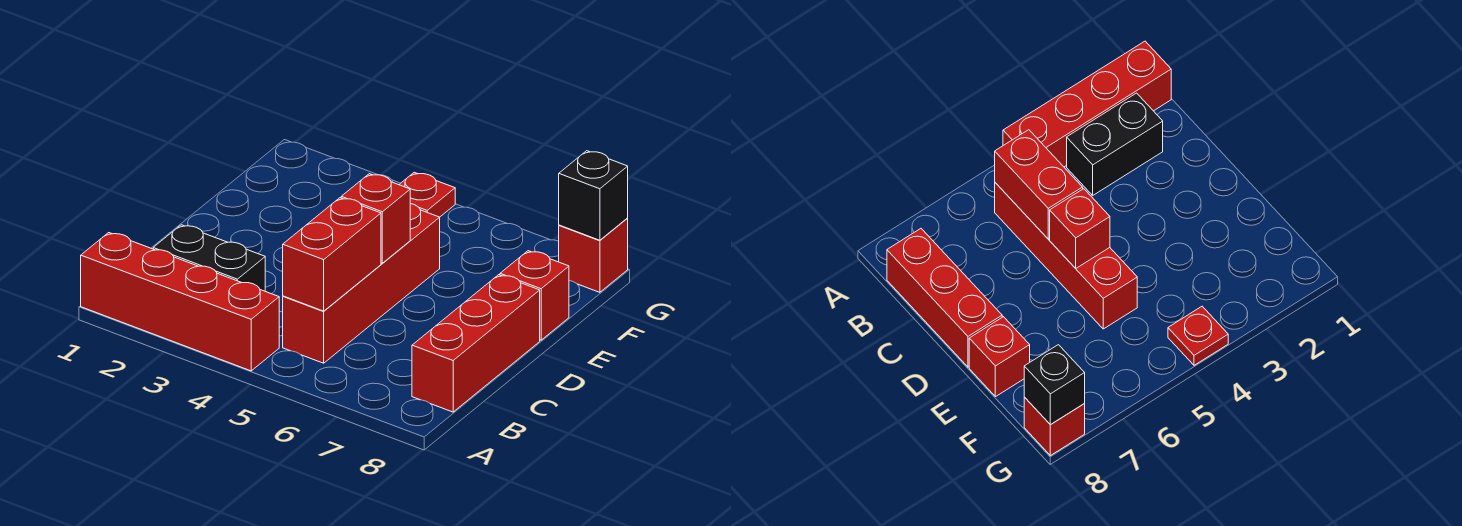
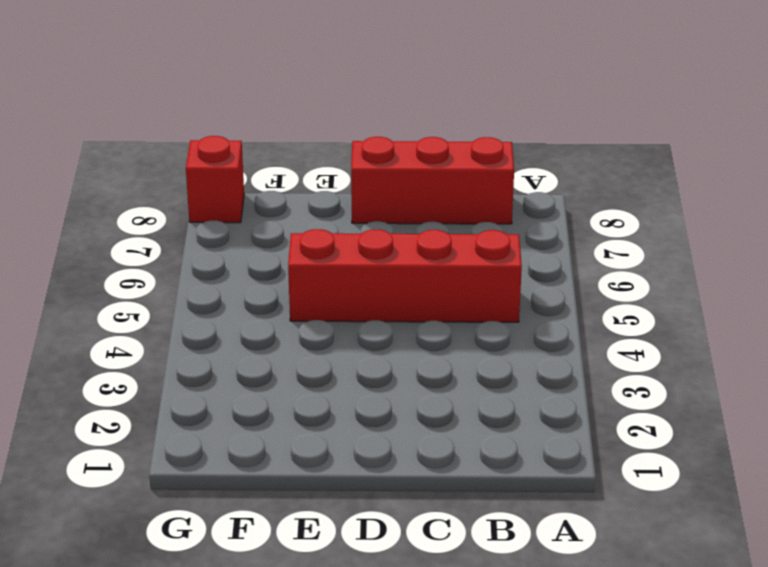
none -> red brick A1:A4 level 1
none -> black brick B2:B3 level 1

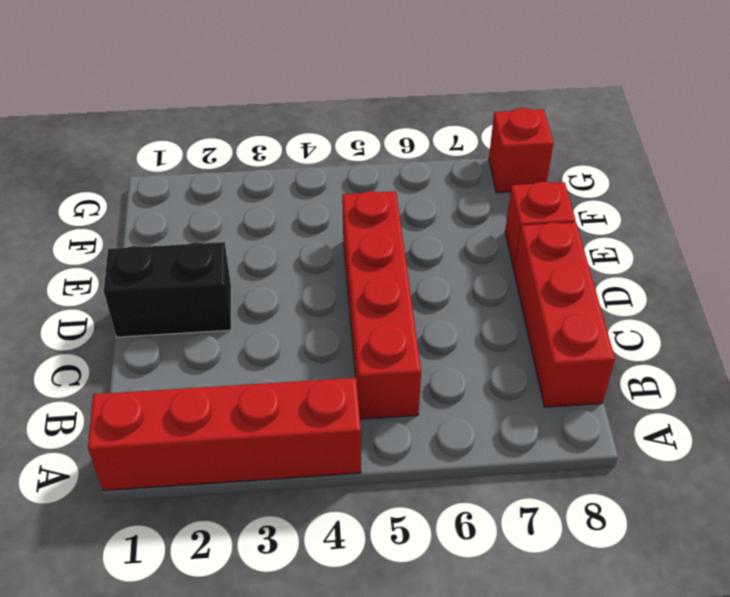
black brick D1:D2 level 1 -> black brick B2:B3 level 1
none -> red plate G4 level 1
none -> red brick B5:C5 level 2

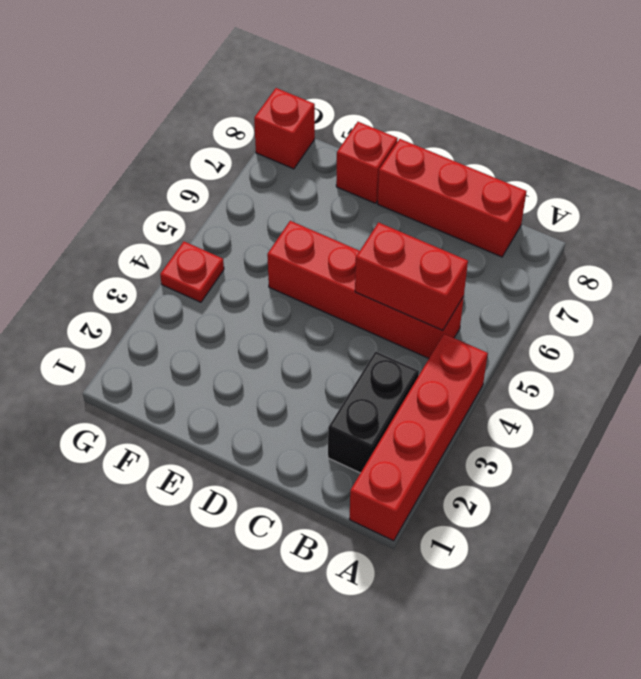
none -> red brick D5 level 2
none -> black brick G8 level 2

